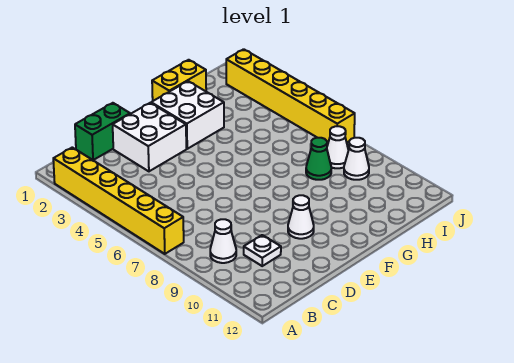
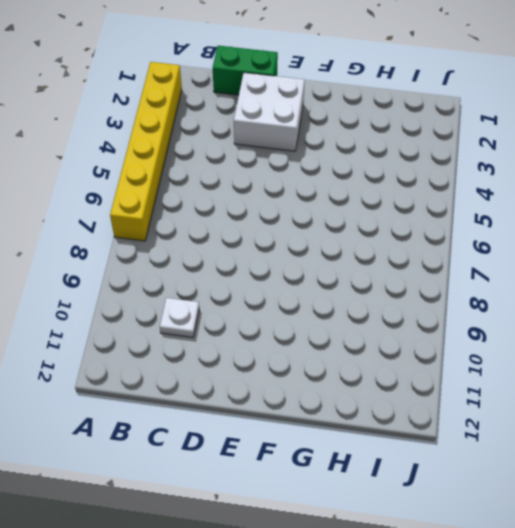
none -> white cone B9 level 1
none -> white cone E10 level 1
none -> white brick F2:G3 level 1

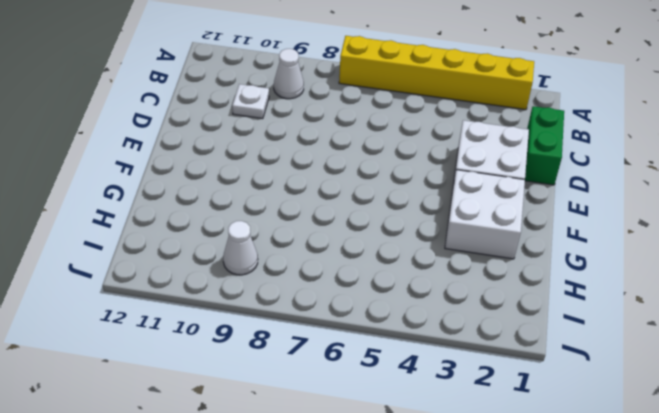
none -> white cone E10 level 1
none -> yellow brick G1:H1 level 1
none -> green cone H8 level 1

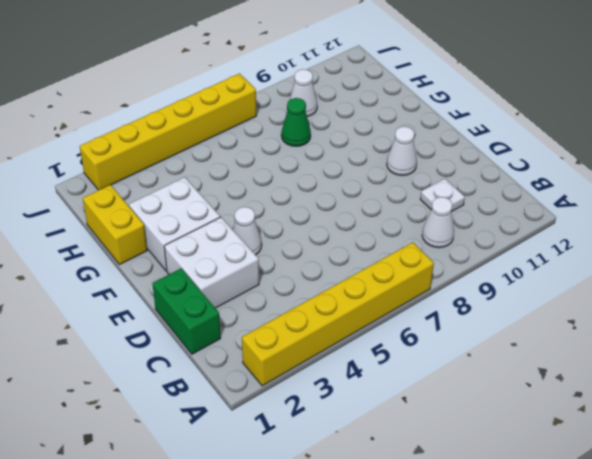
white cone E4 level 1 -> white cone I8 level 1

